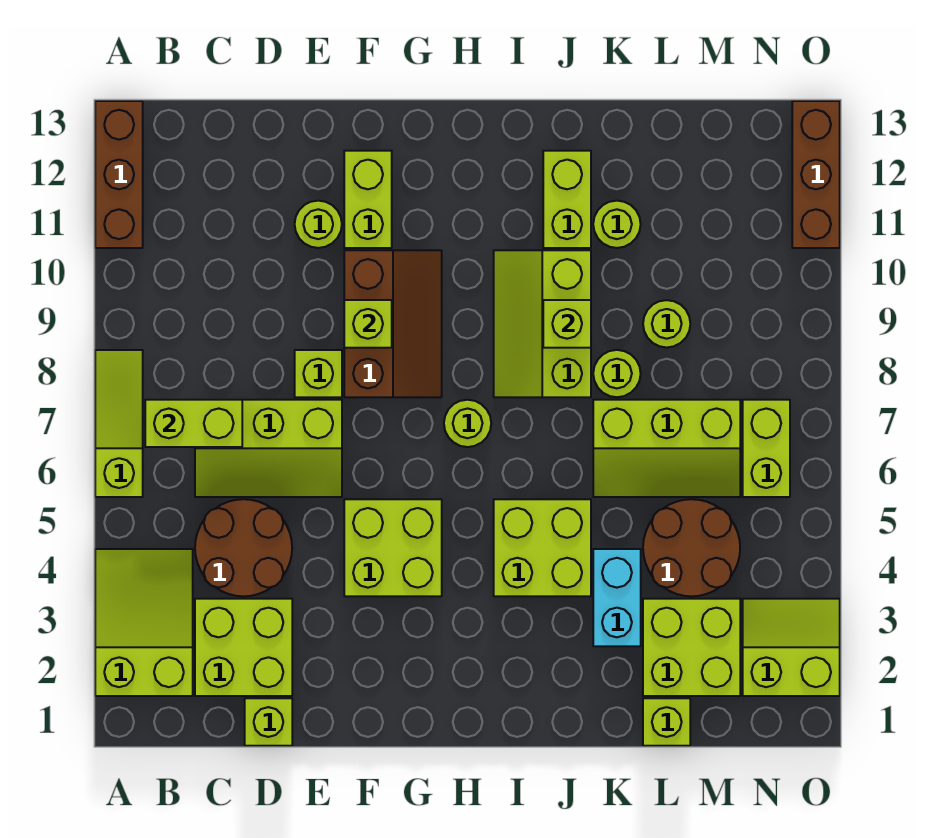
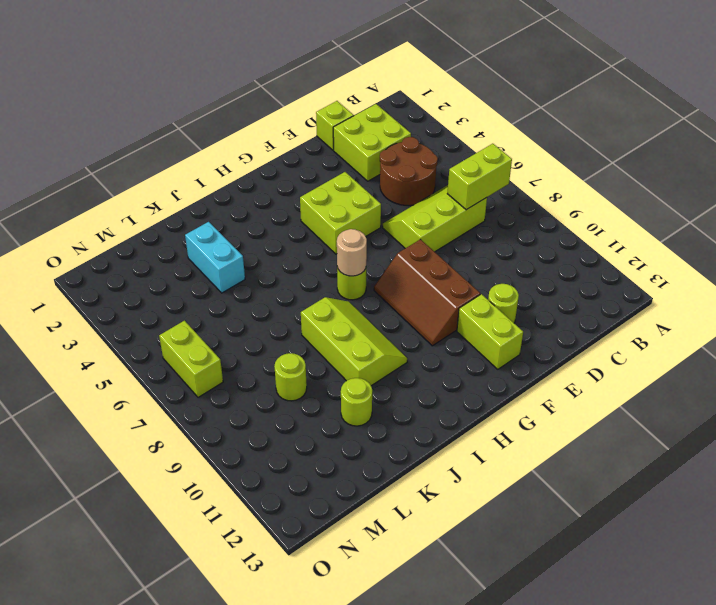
tan round brick H7 level 2 -> none
none -> lime slope A2:B4 level 1 top 2
none -> lime slope A6:A8 level 1 top 6
none -> brown brick A11:A13 level 1
none -> lime brick E8 level 1

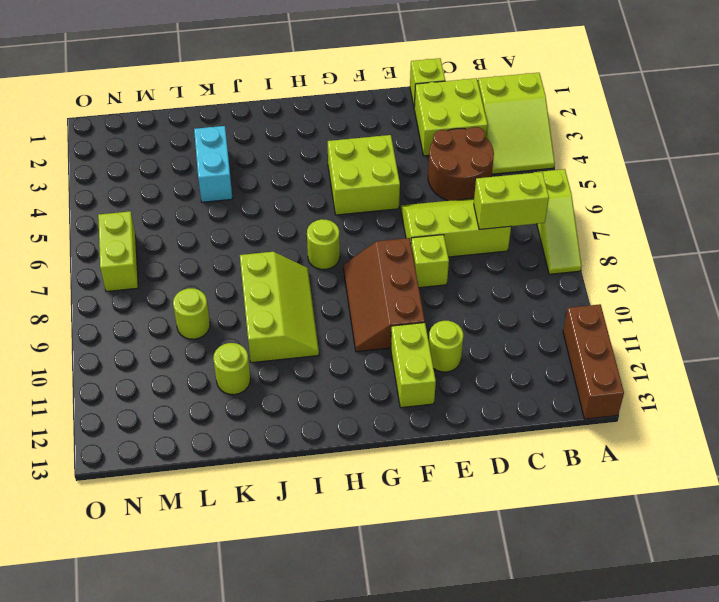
none -> lime brick I4:J5 level 1
none -> lime brick J11:J12 level 1
none -> lime slope K6:M7 level 1 top 7
none -> lime round brick K8 level 1

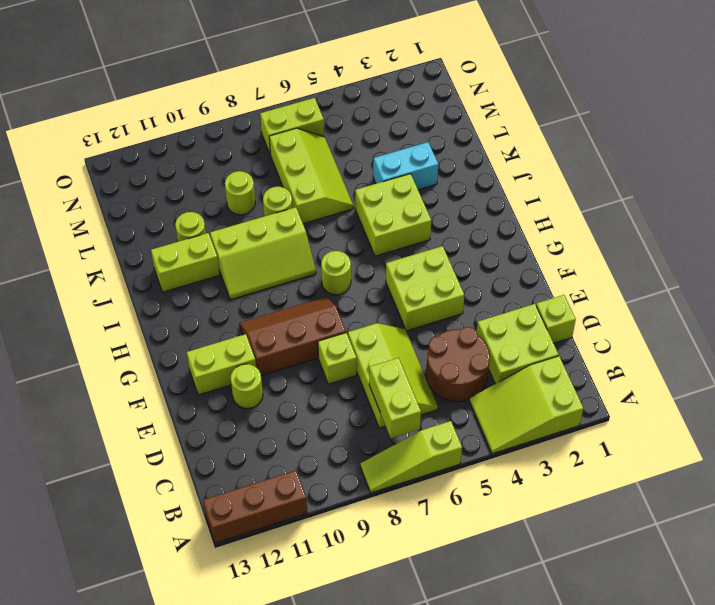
none -> lime brick L1 level 1
none -> lime brick L2:M3 level 1
none -> brown round brick L4:M5 level 1
none -> lime slope N2:O3 level 1 top 2

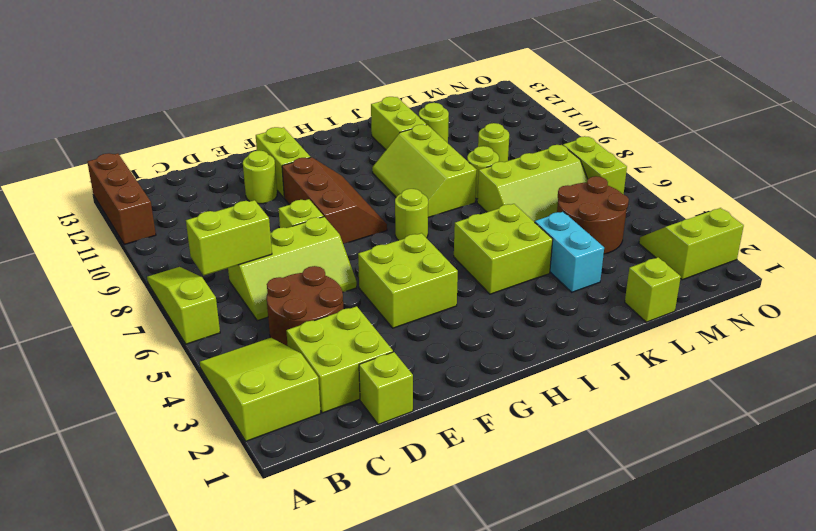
none -> lime brick L2:M3 level 1
none -> brown brick O11:O13 level 1
none -> lime brick F9 level 2
none -> lime brick J9 level 2

